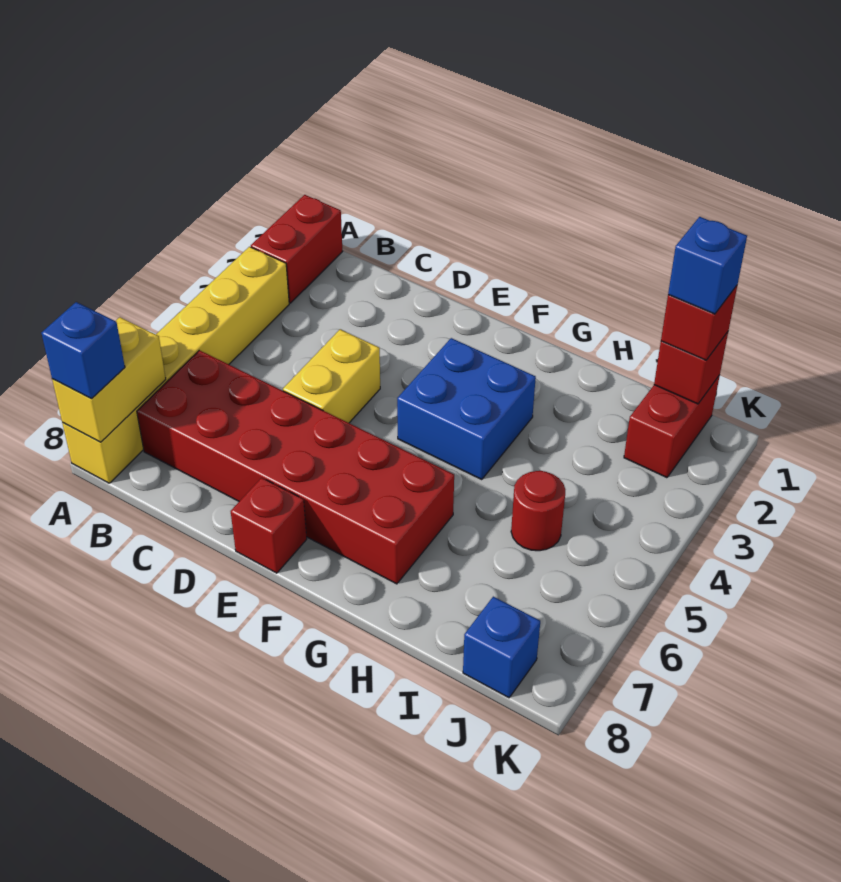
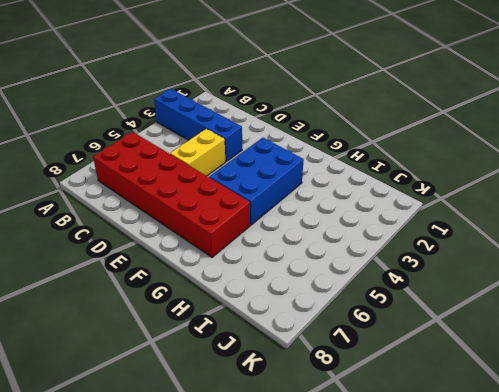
blue brick A3:D3 level 1 -> yellow brick A3:A8 level 1
blue brick F3:G5 level 1 -> blue brick F3:G4 level 1
none -> red brick A1:A2 level 1
none -> red brick E8 level 1
none -> red round brick I5 level 1

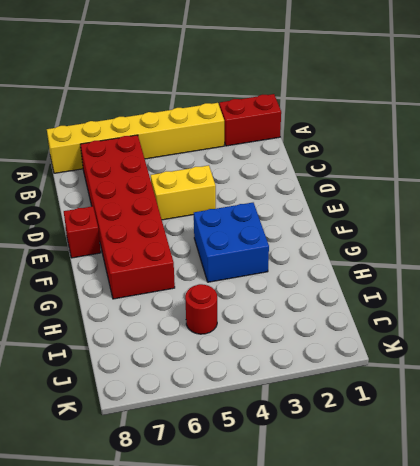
none -> red brick J1:J2 level 1
none -> blue brick J8 level 1
none -> yellow brick A7:A8 level 2

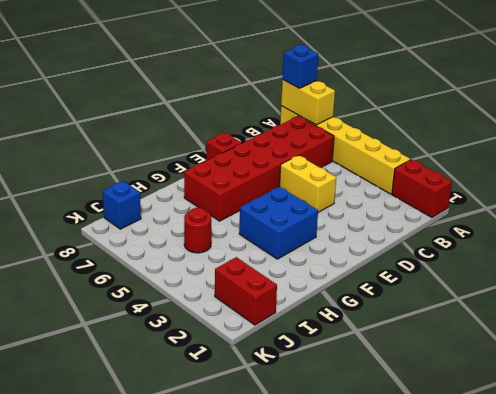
none -> red brick J1 level 2
none -> red brick J1 level 3
none -> blue brick J1 level 4

